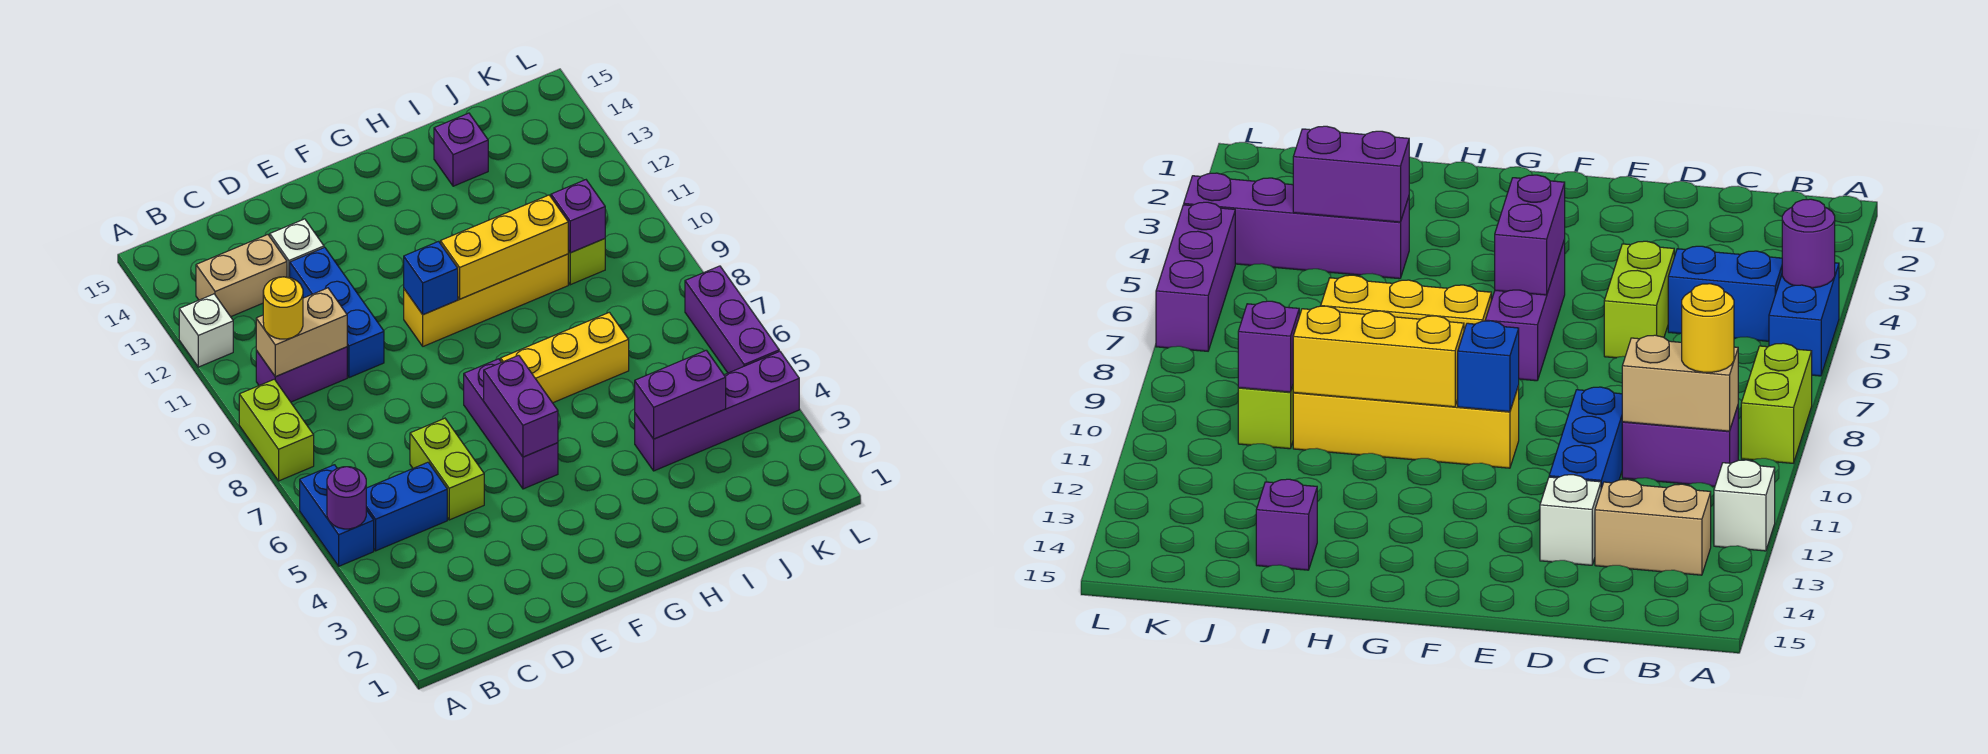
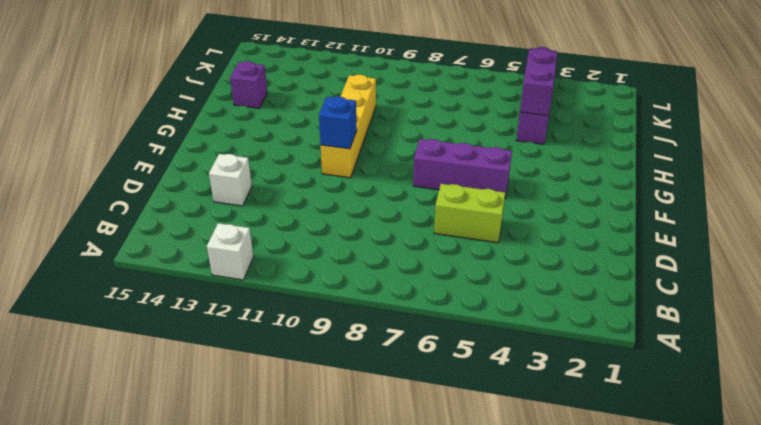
none -> blue brick A5:A6 level 1
none -> lime brick A8:A9 level 1
none -> blue brick B5:C5 level 1

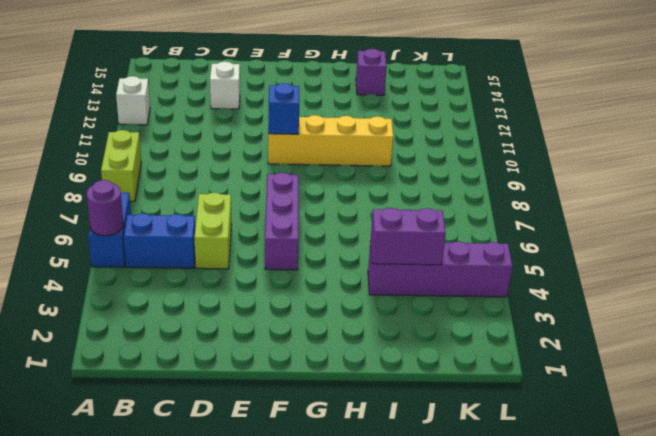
none -> purple brick B10:C10 level 1
none -> tan brick B13:C13 level 1
none -> blue brick D10:D12 level 1

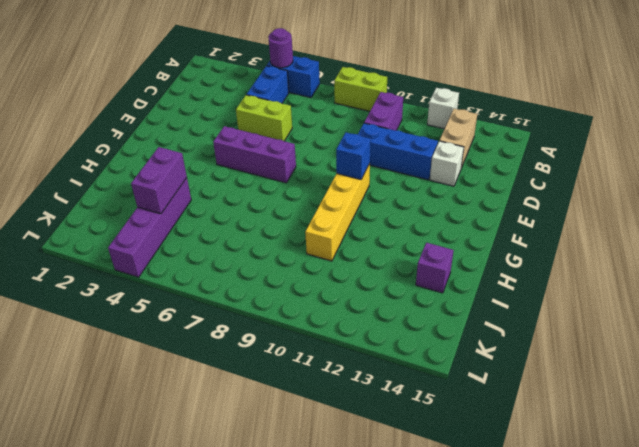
none -> yellow brick G7:I7 level 1
none -> lime brick J10 level 1
none -> purple brick L5:L7 level 1

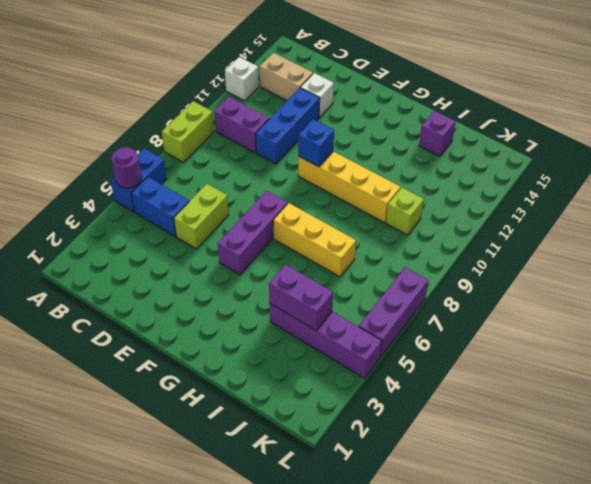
none -> tan brick B10:C10 level 2
none -> purple brick F5:F6 level 2
none -> yellow brick G10:I10 level 2

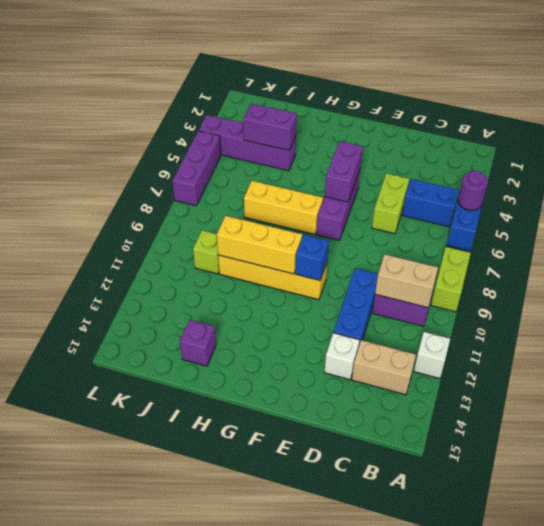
none -> purple brick J10 level 2
none -> yellow round brick B10 level 3

